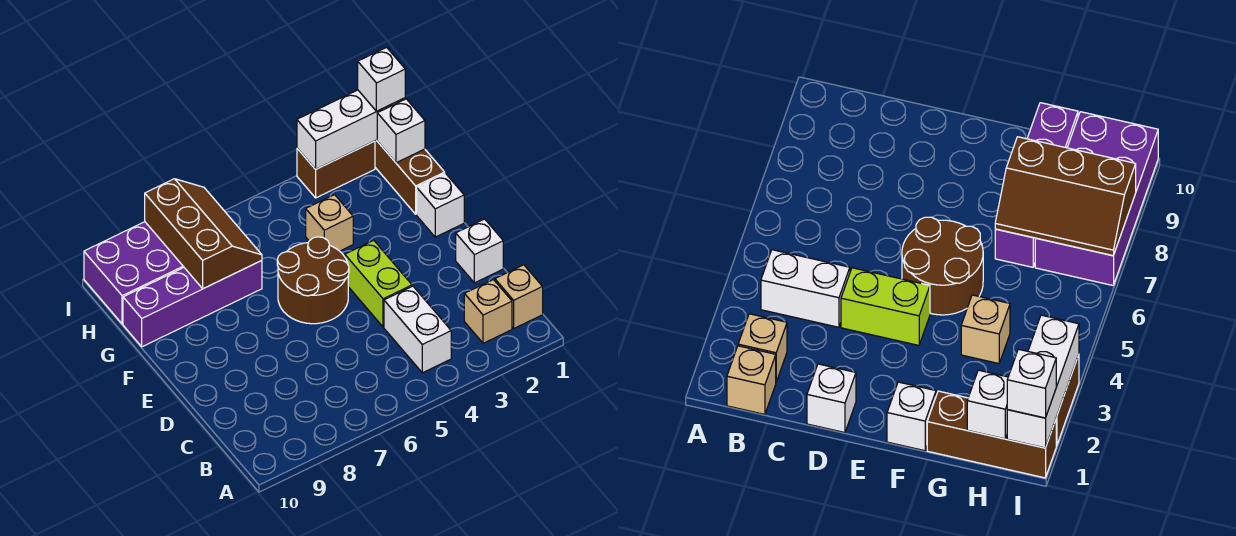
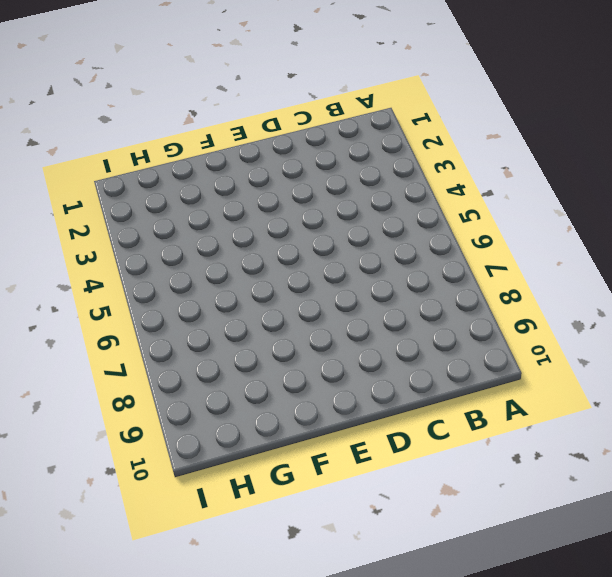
none -> tan brick B1 level 1
none -> tan brick B2 level 1
none -> white brick B4:C4 level 1

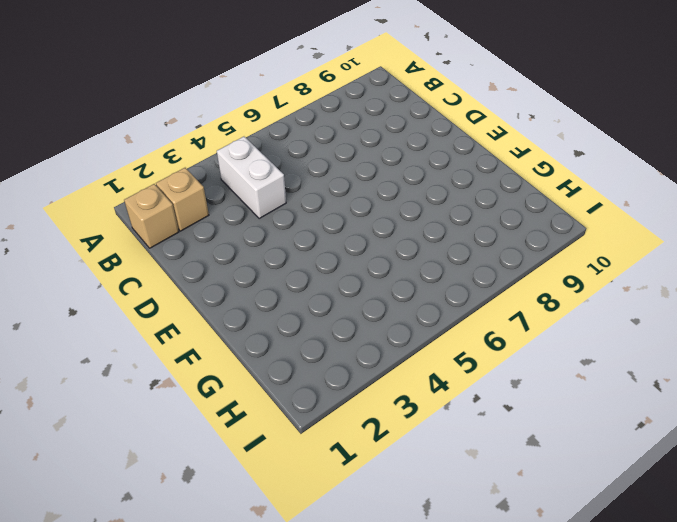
none -> white brick D1 level 1
none -> lime brick D4:E4 level 1
none -> brown round brick E5:F6 level 1

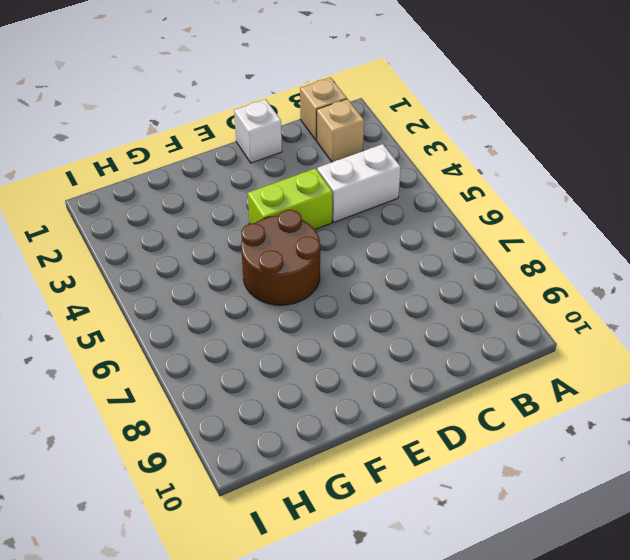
none -> white brick F1 level 1
none -> brown brick G1:I1 level 1
none -> tan brick G4 level 1

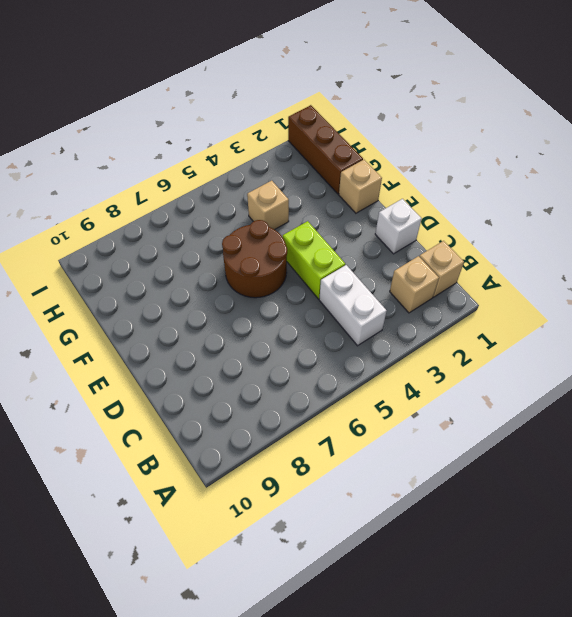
tan brick F1 level 1 -> white brick F1 level 1
none -> purple brick G7:G10 level 1
none -> purple brick H7:I10 level 1
none -> brown brick I2:I3 level 1

